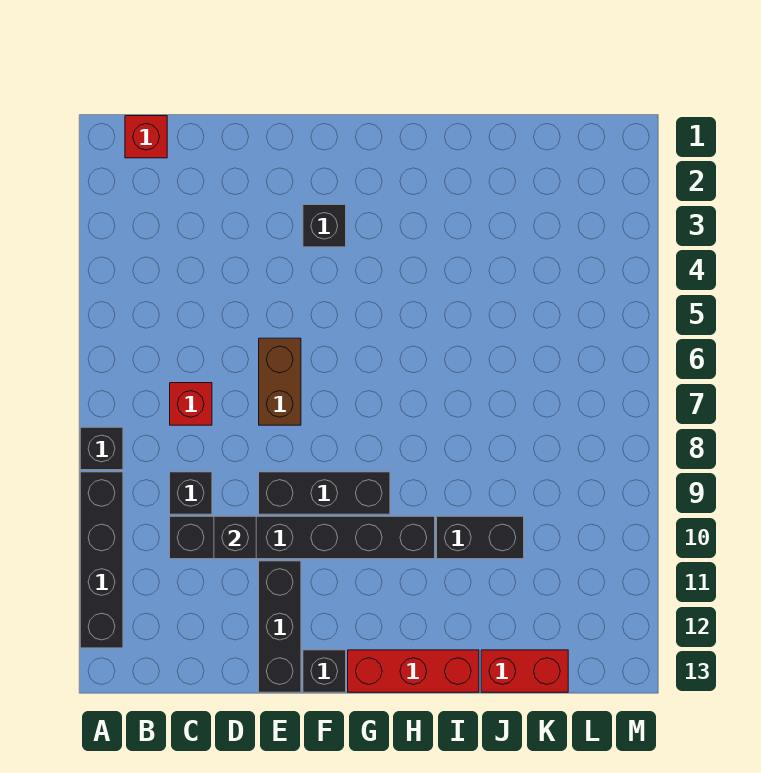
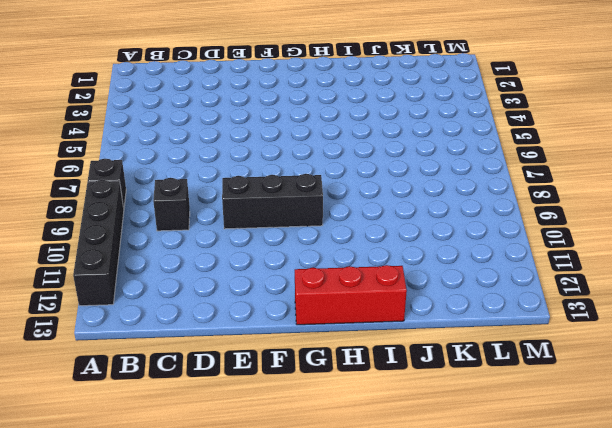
none -> red brick B1 level 1
none -> red brick C7 level 1
none -> black brick C10:H10 level 1

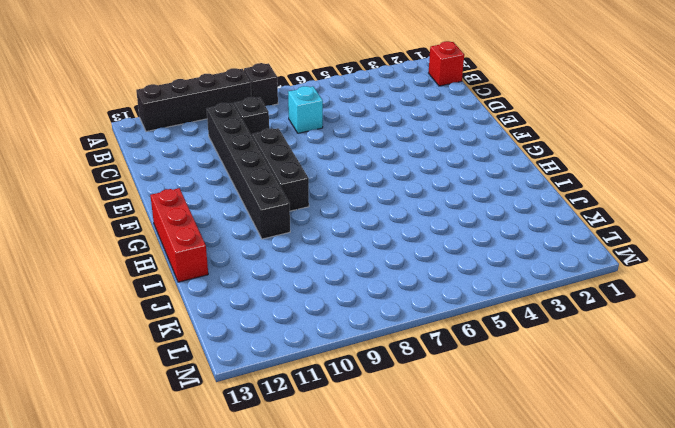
cyan brick C7 level 1 -> red brick C7 level 1
none -> brown brick E6:E7 level 1
none -> black brick E11:E13 level 1
none -> black brick F3 level 1

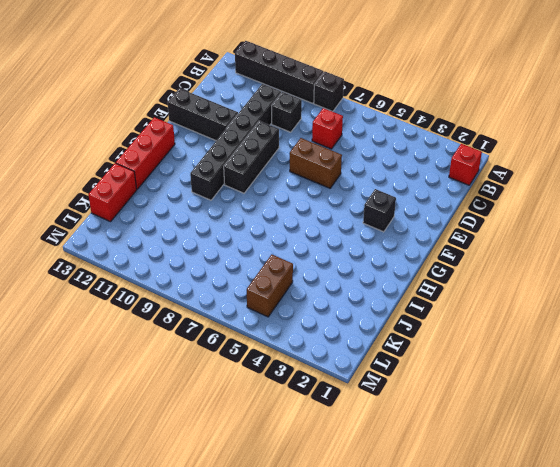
brown brick K5:L5 level 1 -> none
none -> black brick F13 level 1
none -> black brick I10:J10 level 1
none -> black brick D10 level 2

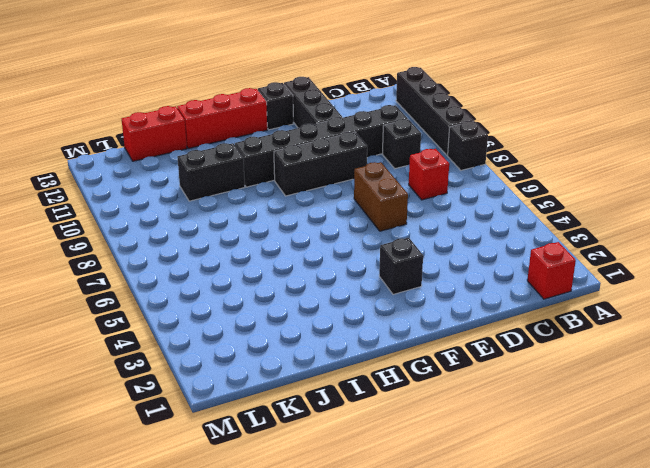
none -> black brick D10 level 2

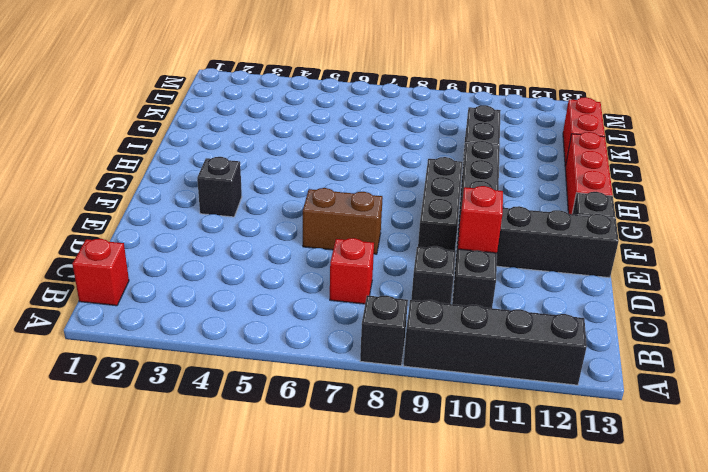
red brick D10 level 2 -> black brick D10 level 2

